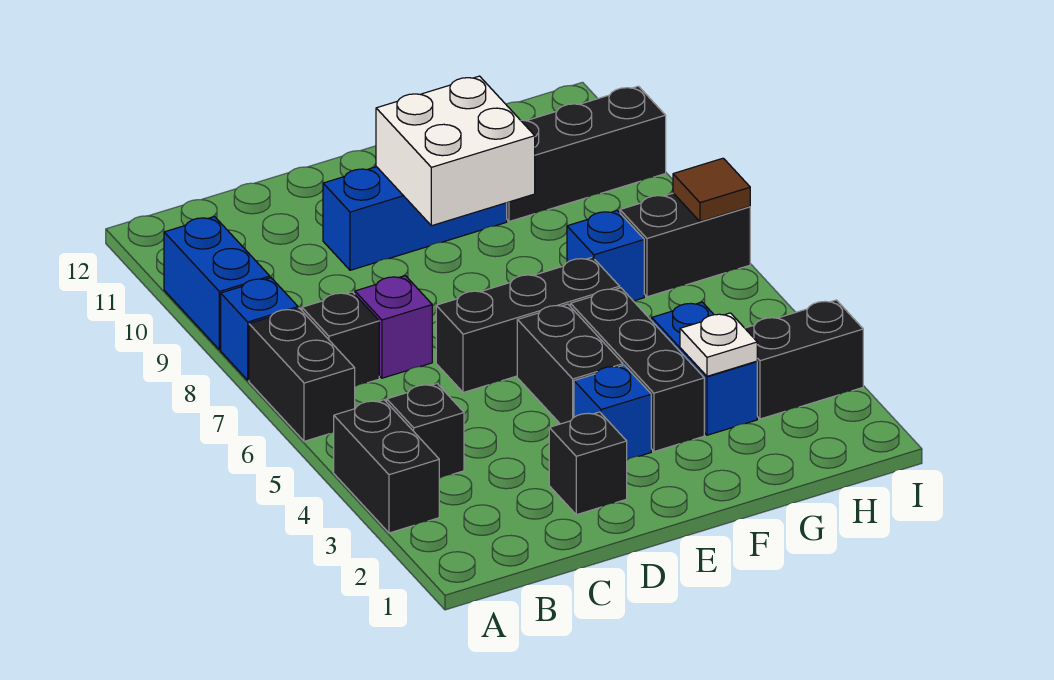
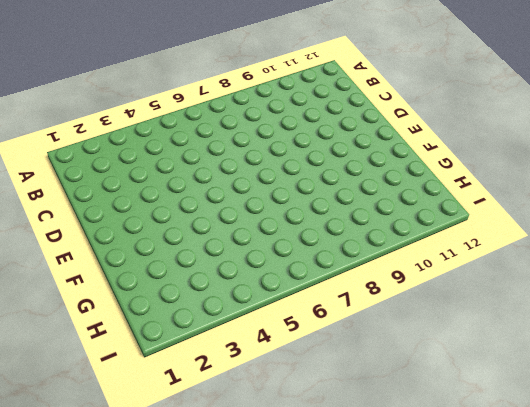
none -> black brick A3:A4 level 1
none -> black brick A6:A7 level 1
none -> blue brick A8 level 1

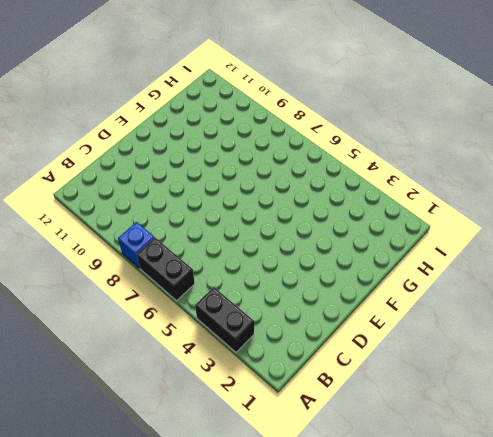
none -> blue brick A9:A10 level 1
none -> black brick B4 level 1
none -> black brick B7 level 1

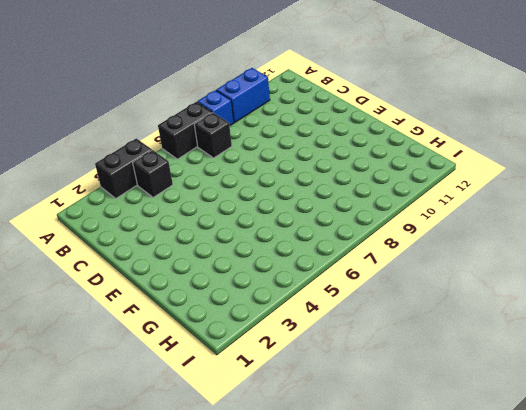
none -> purple brick C7 level 1
none -> black brick D2 level 1
none -> black brick D6:F6 level 1

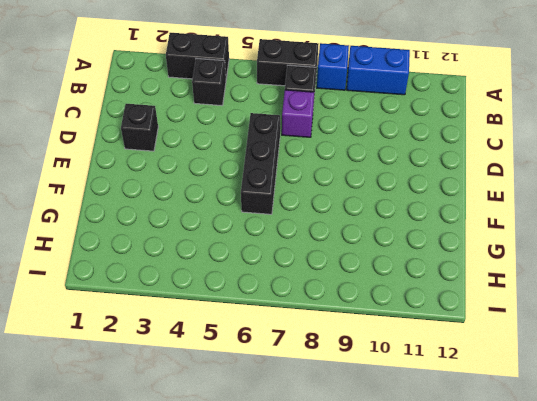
none -> blue brick D10:F10 level 1
none -> blue brick E3 level 1
none -> black brick E4:E5 level 1

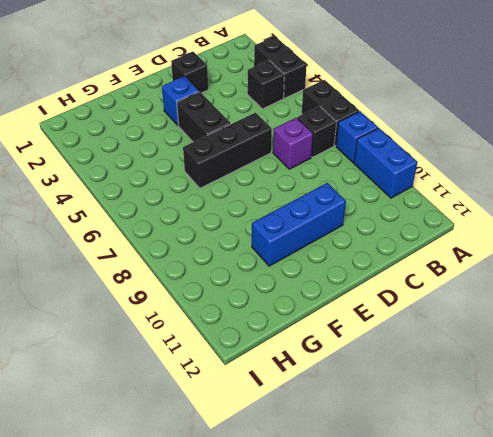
none -> black brick F3:F5 level 1
none -> blue brick G3:G4 level 1
none -> blue brick G7 level 1

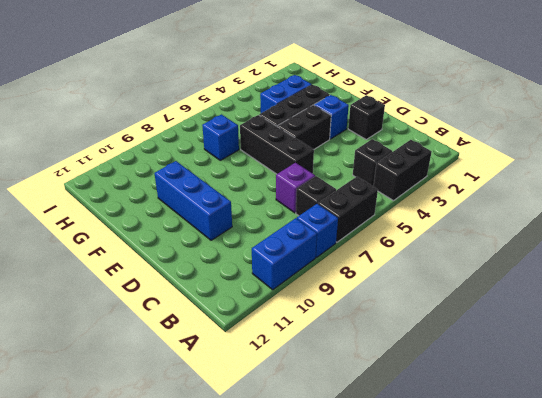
none -> black brick G10:I10 level 1
none -> black brick H3:I3 level 1
none -> black brick H7:I7 level 1

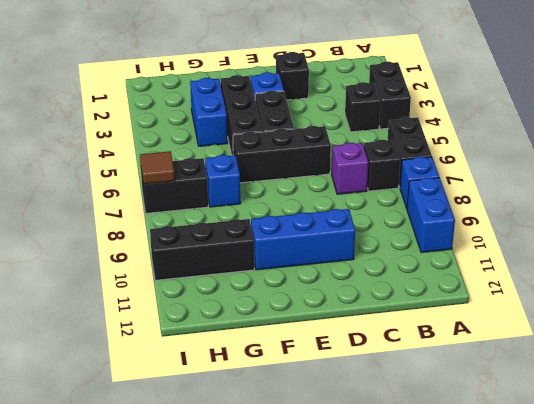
none -> black brick H3:I3 level 1
none -> white brick E9:F10 level 2
none -> white plate G3 level 2

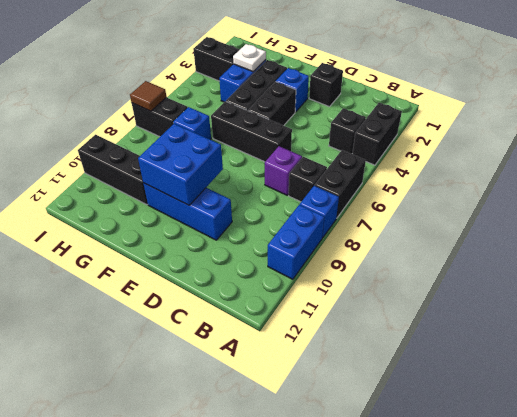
blue brick E9:F10 level 2 -> white brick E9:F10 level 2

